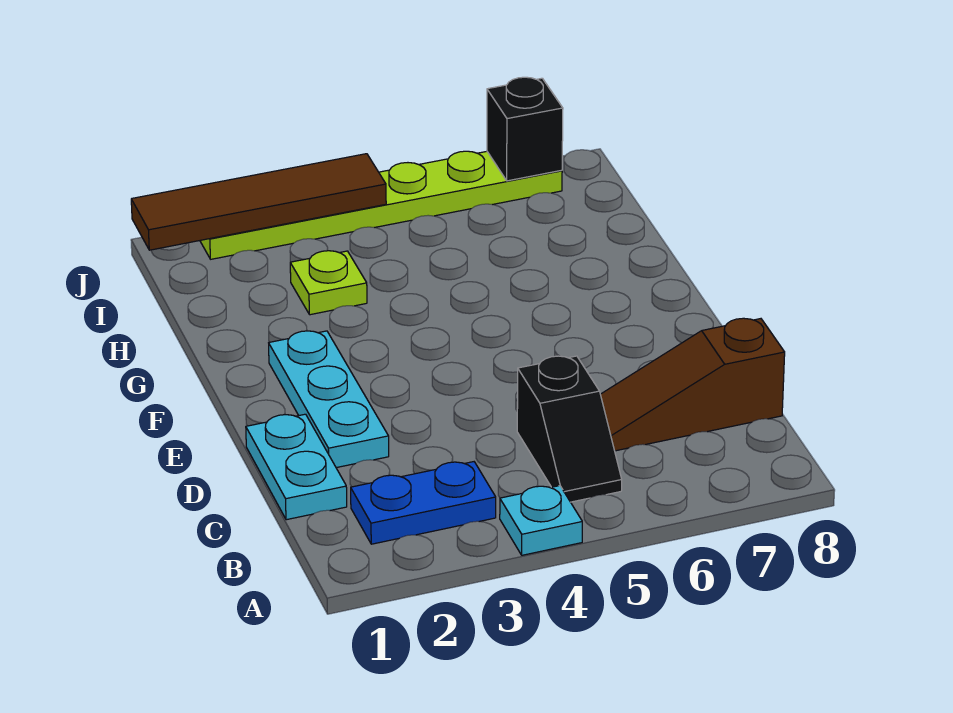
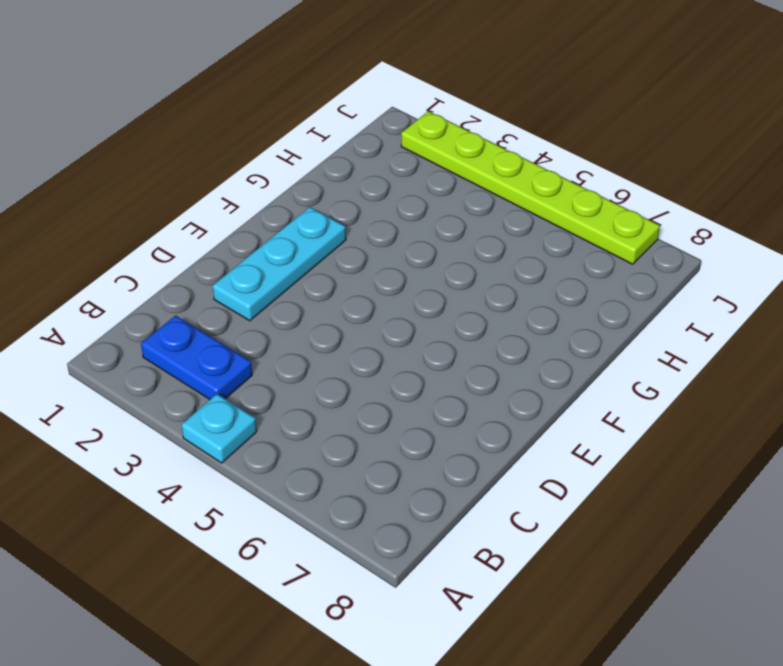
none -> black slope B5:C5 level 1 top C
none -> cyan plate C1:D1 level 1

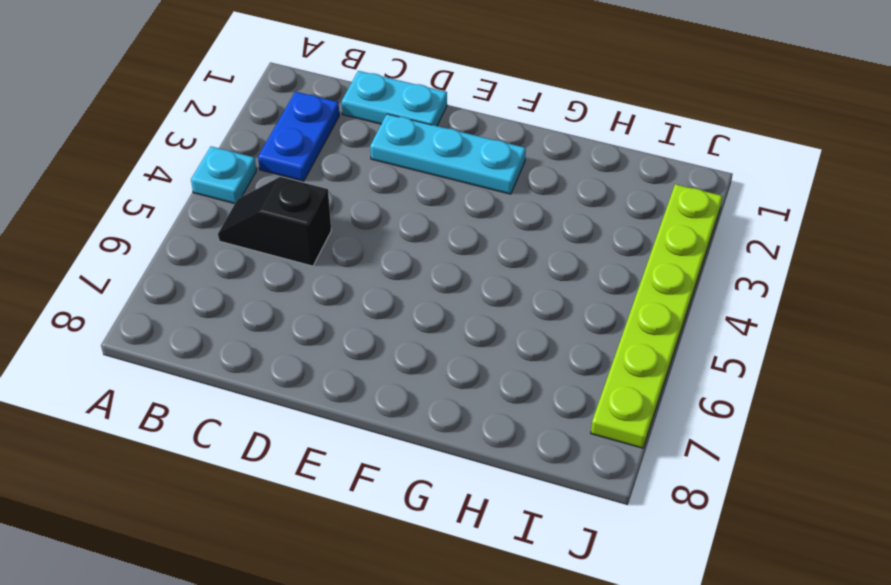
none -> brown slope C6:C8 level 1 top 8
none -> lime plate H3 level 1

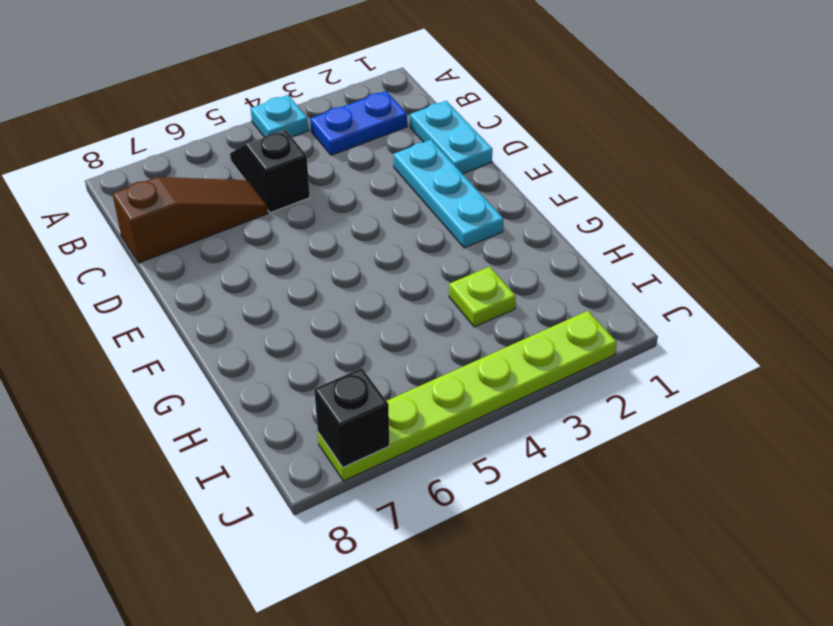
none -> brown tile J1:J4 level 2

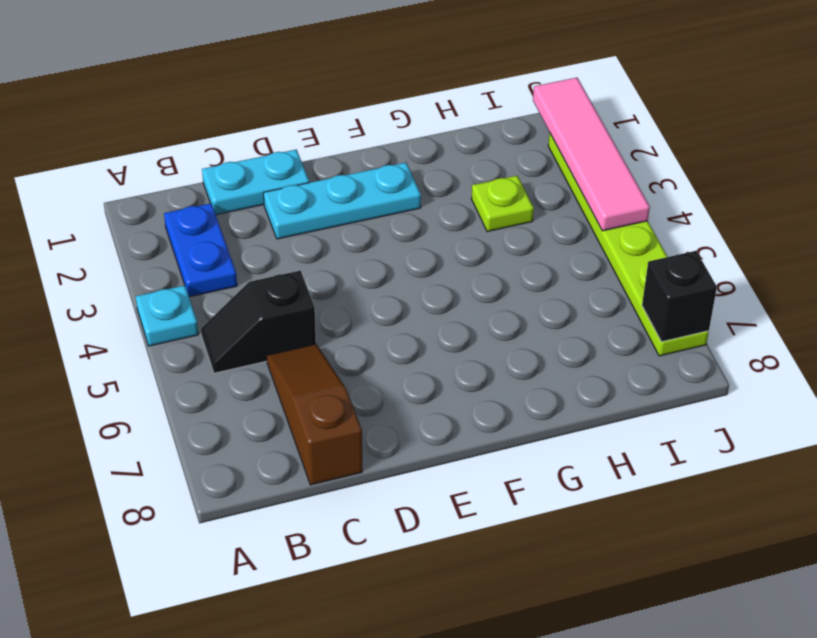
pink tile J1:J4 level 2 -> brown tile J1:J4 level 2

